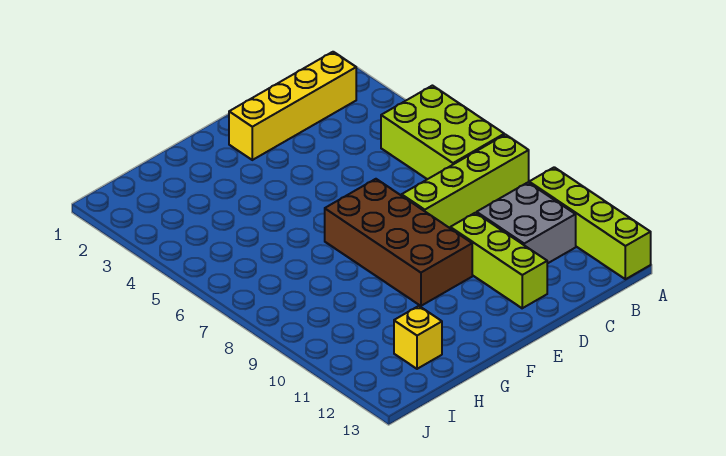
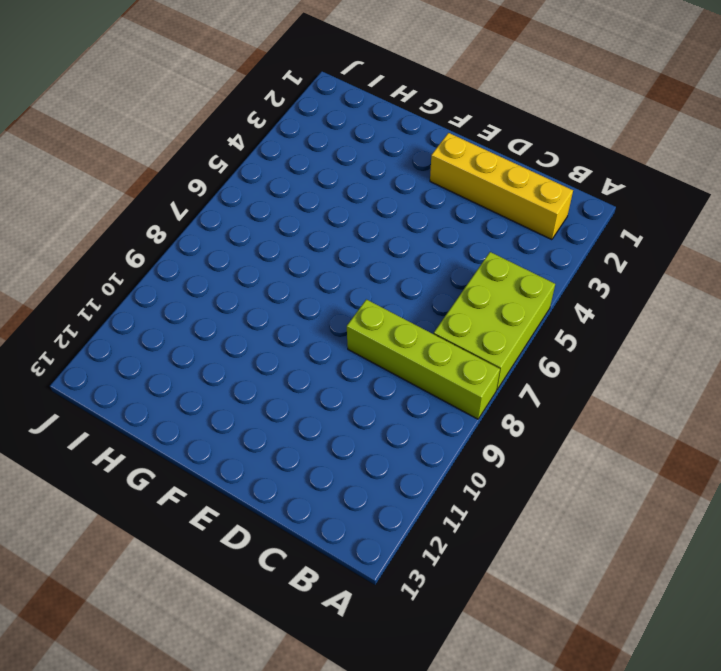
none -> lime brick A10:A13 level 1
none -> grey brick B10:C11 level 1

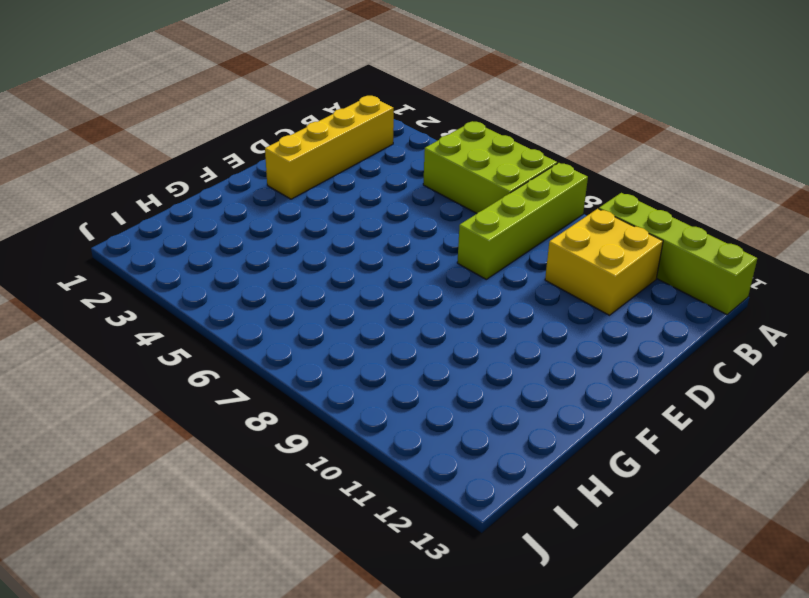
yellow brick B10:C11 level 1 -> grey brick B10:C11 level 1
none -> lime brick D10:D12 level 1
none -> brown brick E7:F10 level 1

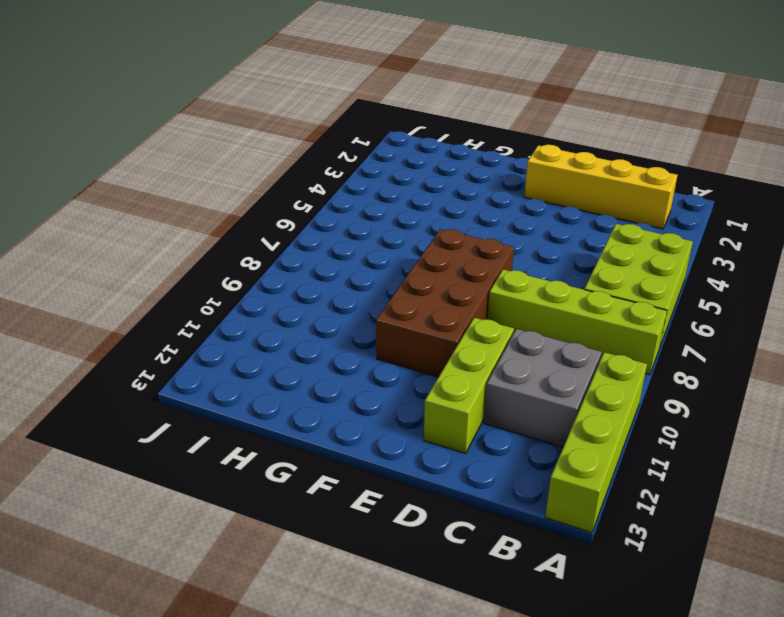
none -> yellow brick H12 level 1

